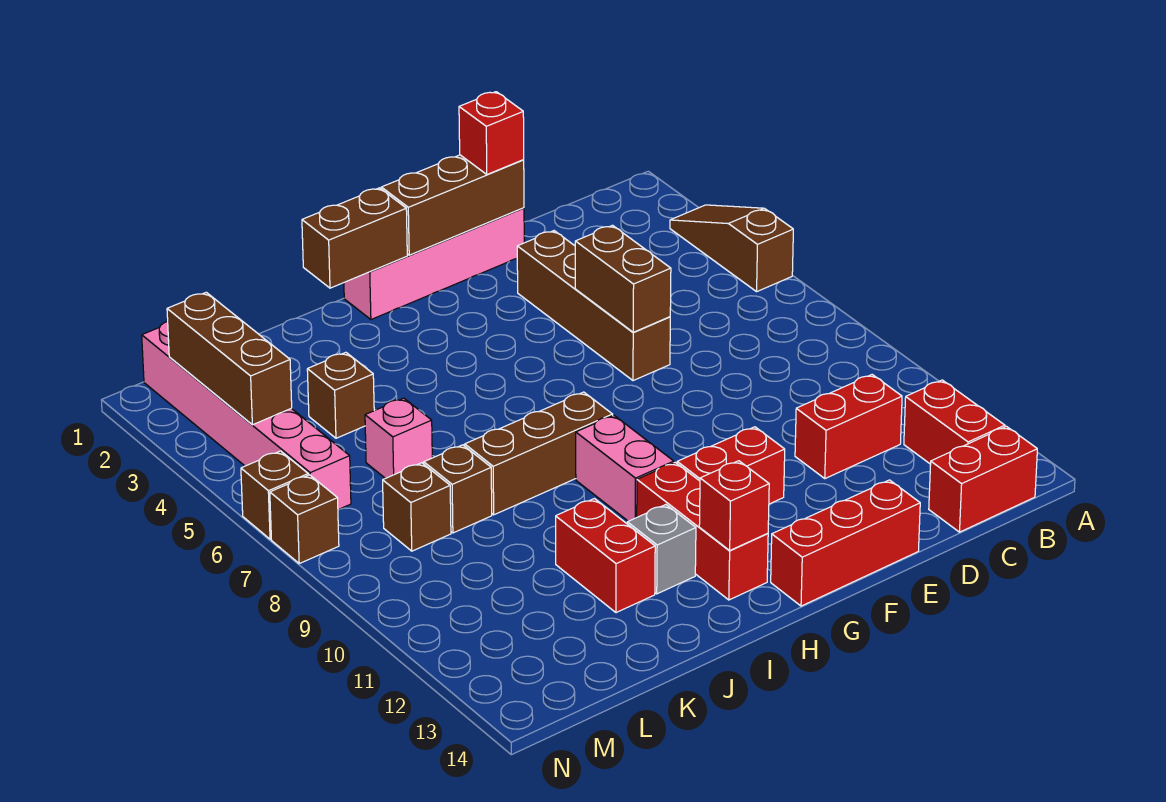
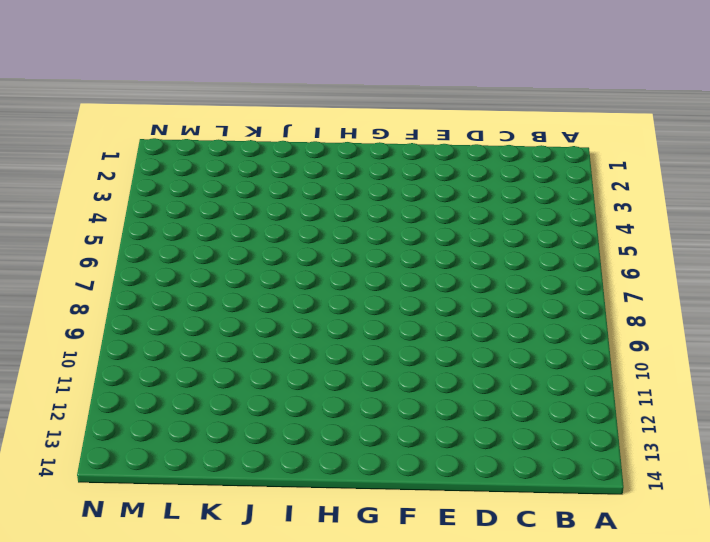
none -> brown slope A3:A5 level 1 top 5
none -> red brick B12:B13 level 1
none -> red brick B14:C14 level 1

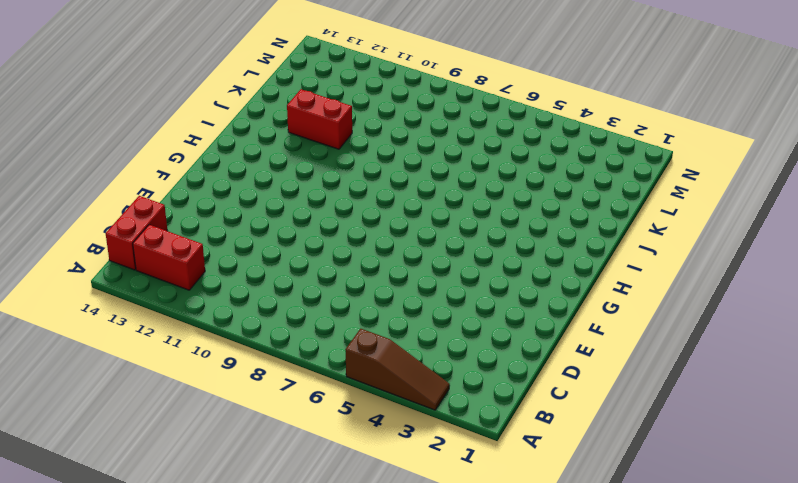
none -> red brick C11:D11 level 1
none -> pink brick E1:H1 level 1
none -> brown brick E3:E6 level 1

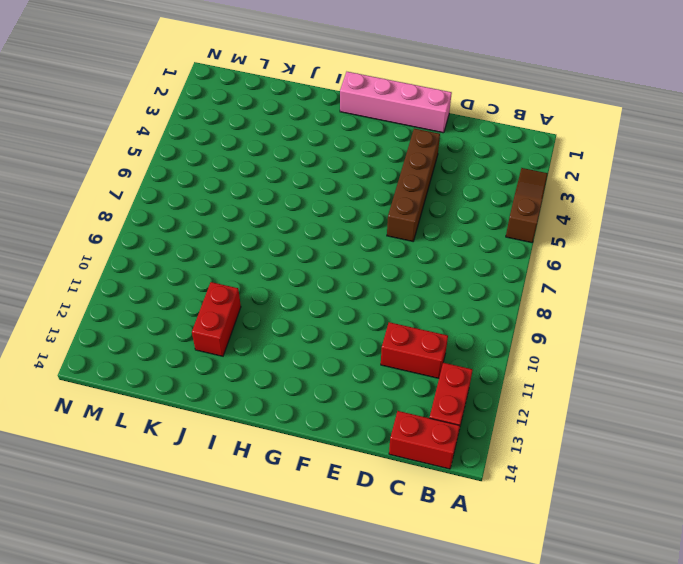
none -> red brick E14:G14 level 1
none -> red brick F11:G11 level 1
none -> brown brick H8:J8 level 1

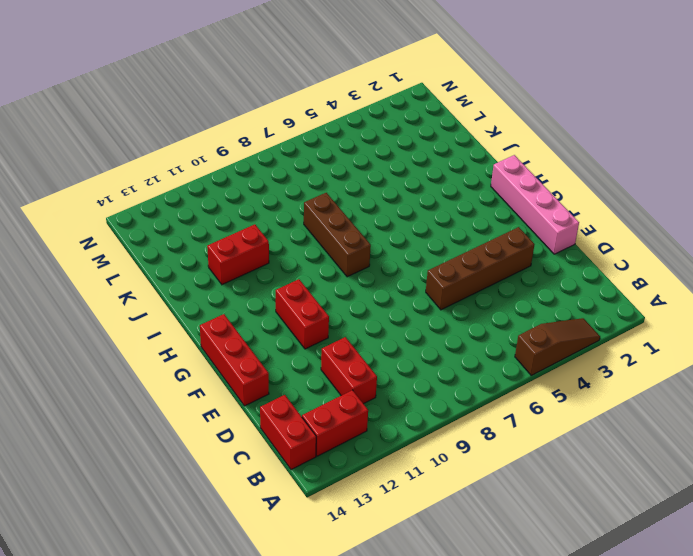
none -> pink brick H9:H10 level 1
none -> red brick H11:H13 level 1
none -> grey brick I12 level 1

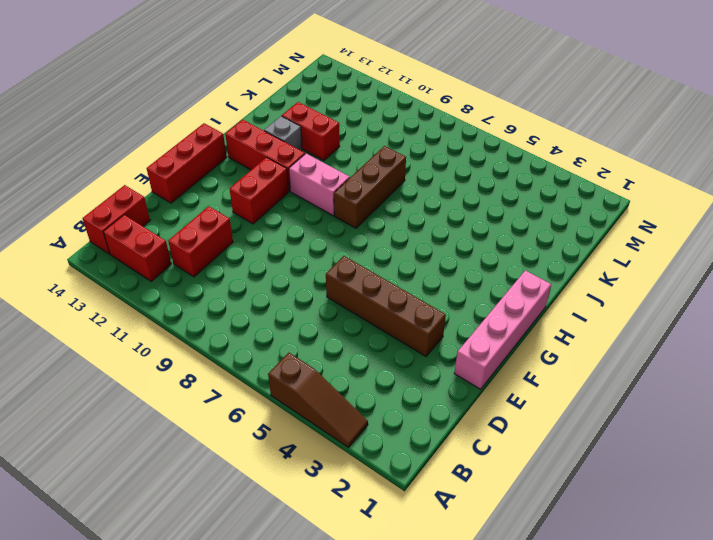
none -> brown brick K4 level 1
none -> pink brick K6 level 1
none -> brown brick K8 level 1

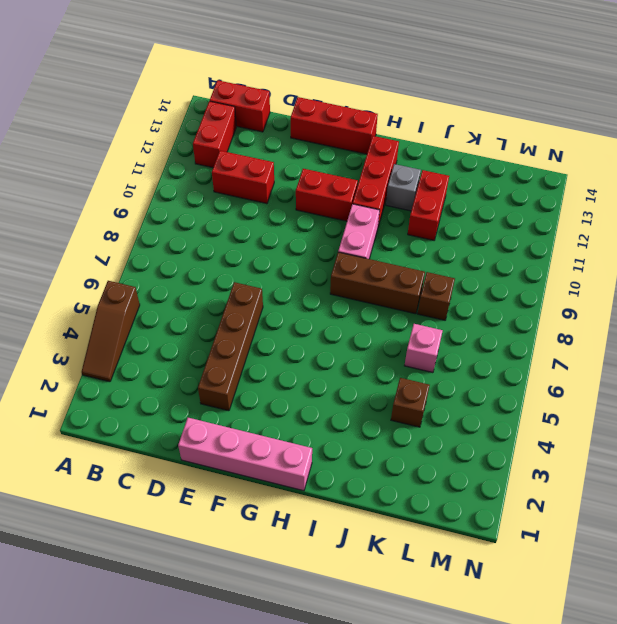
none -> brown brick L8 level 1
none -> pink brick M1:M6 level 1
none -> brown brick N6 level 1

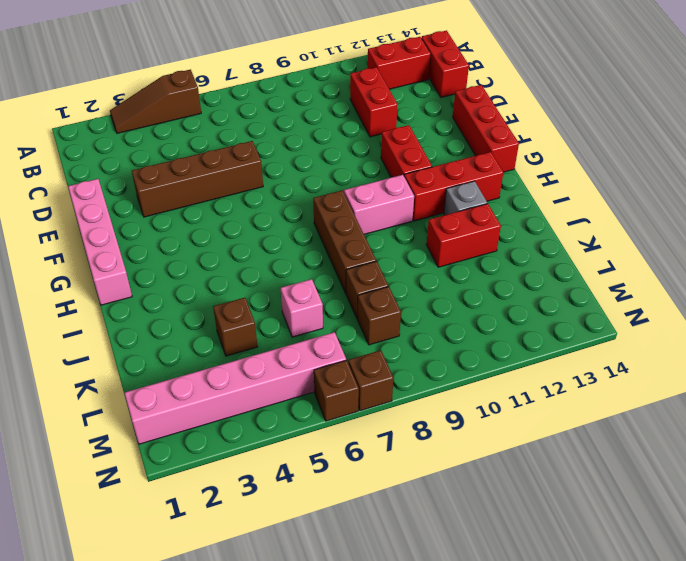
none -> brown brick E1:G1 level 2
none -> brown brick E5:E6 level 2
none -> brown brick H1:I1 level 2

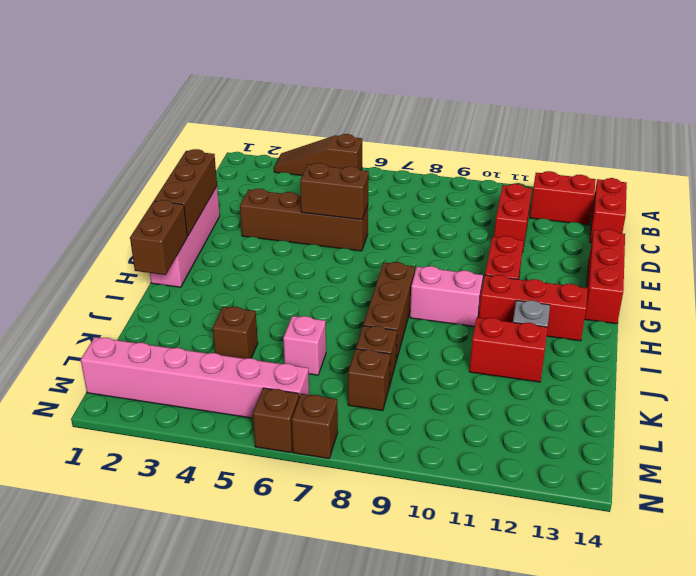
none -> red brick H13 level 2
none -> brown brick M2:M4 level 2
none -> red brick E1 level 3

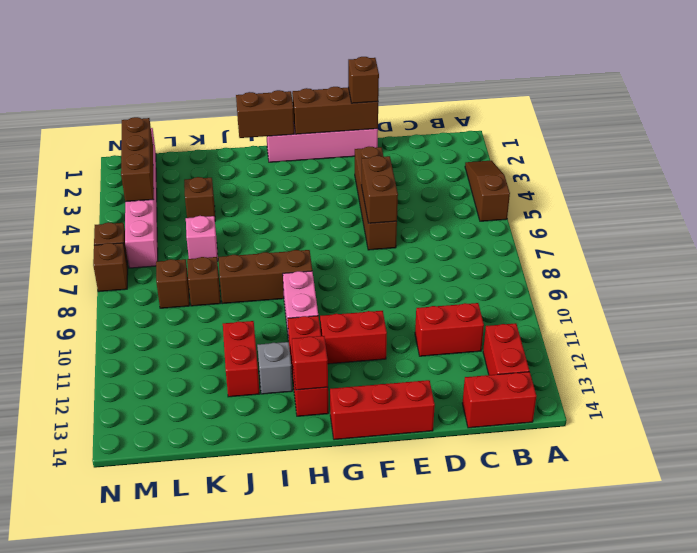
brown brick E1 level 3 -> red brick E1 level 3

